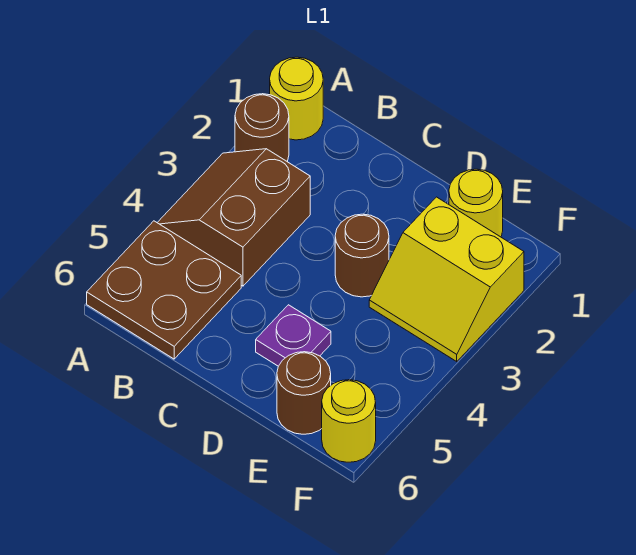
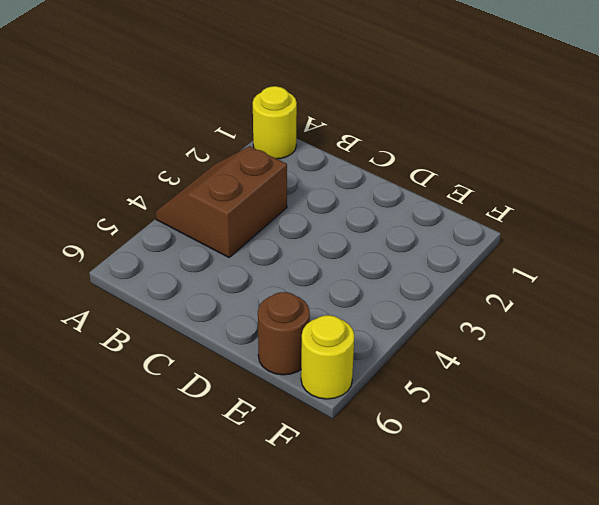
none -> brown round brick A2 level 1
none -> brown plate A5:B6 level 1

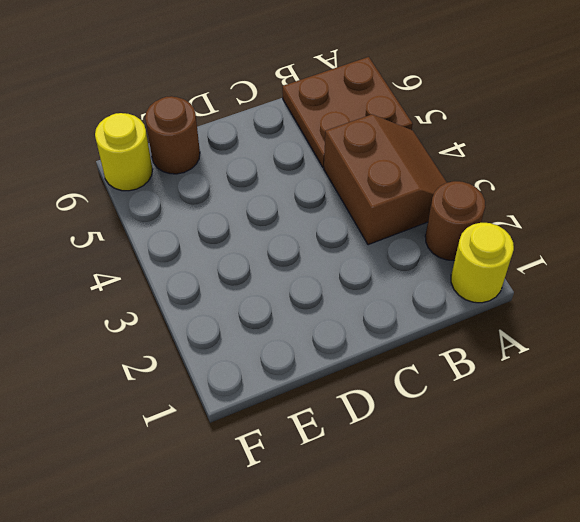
none -> brown round brick D3 level 1
none -> purple plate D5 level 1

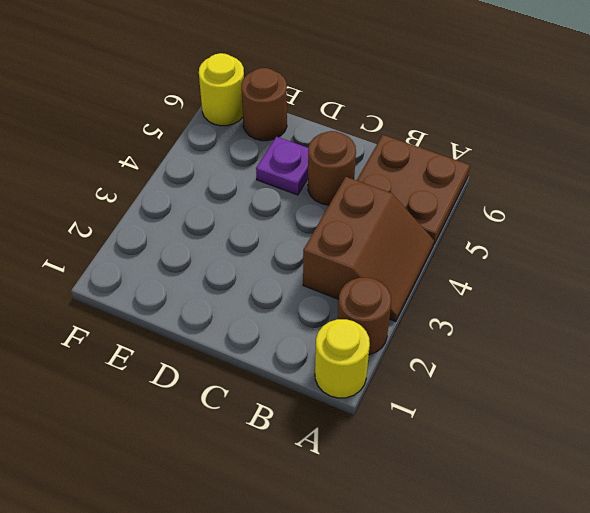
brown round brick C5 level 1 -> brown round brick D3 level 1
none -> yellow round brick E1 level 1
none -> yellow slope E2:F3 level 1 top 2

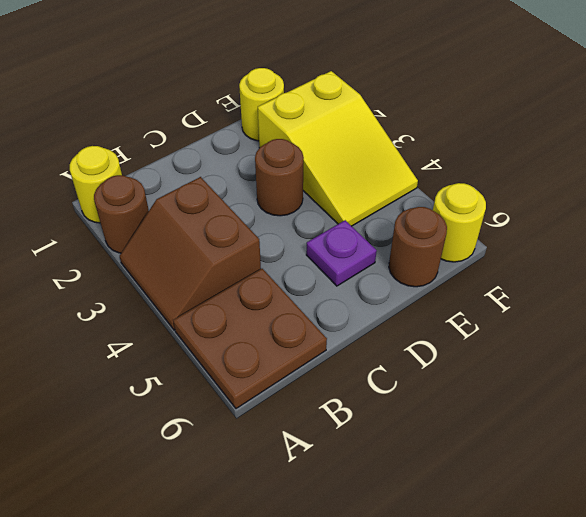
yellow slope E2:F4 level 1 top 2 -> yellow slope E2:F3 level 1 top 2

